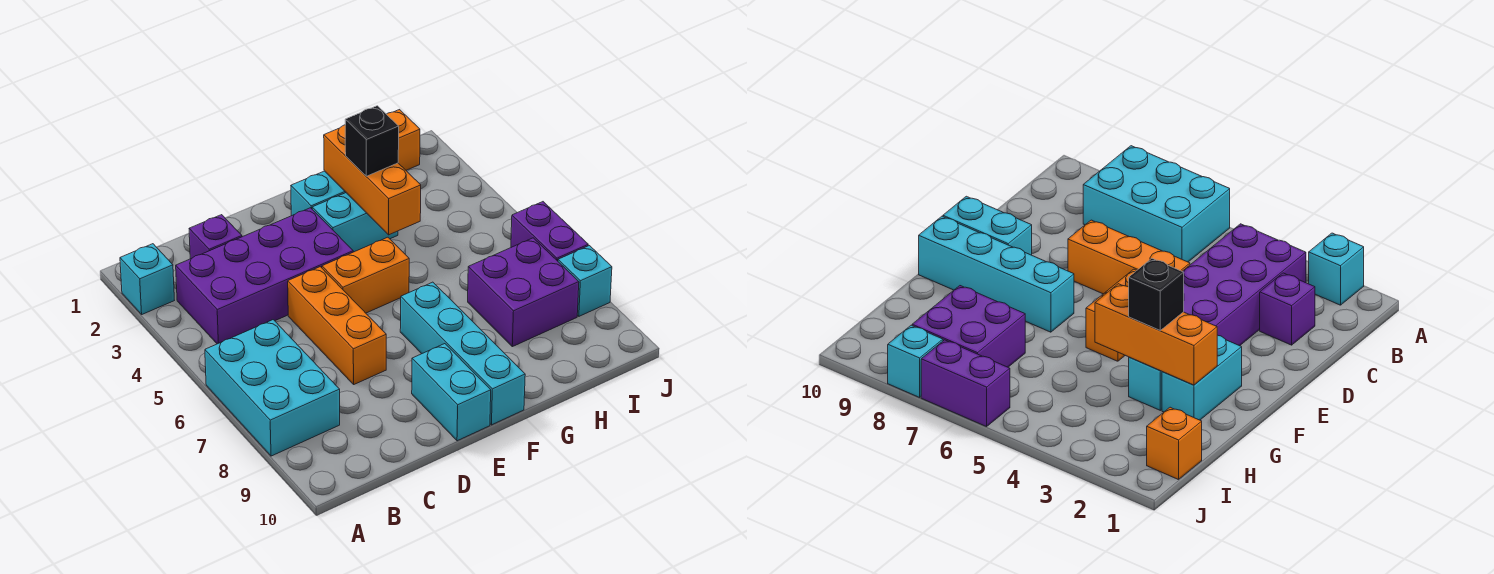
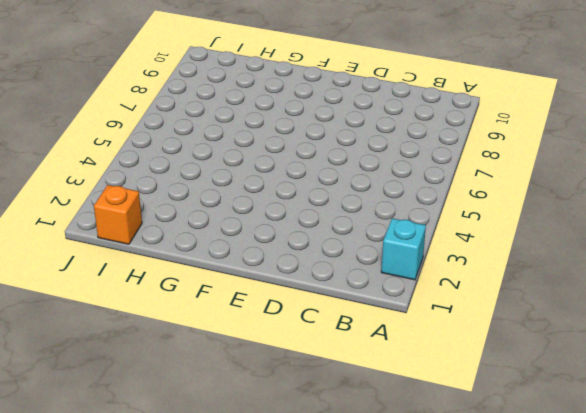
none -> cyan brick A6:B8 level 1
none -> purple brick B3:E4 level 1
none -> purple brick C2 level 1

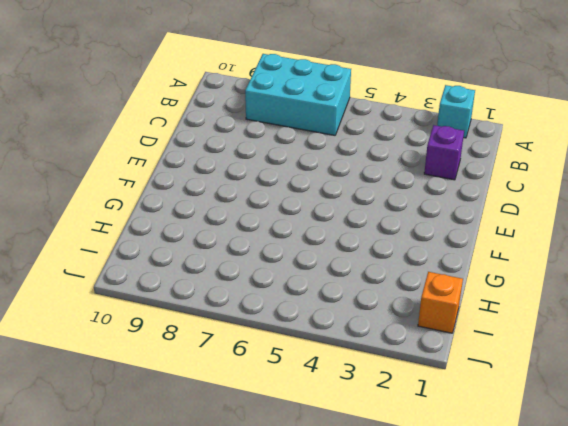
none -> purple brick B3:E4 level 1
none -> orange brick D5:D7 level 1
none -> orange brick E5:F5 level 1

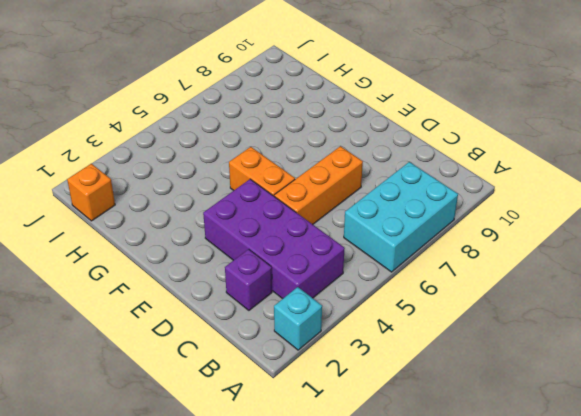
none -> cyan brick E9:E10 level 1
none -> cyan brick F2:G2 level 1
none -> cyan brick F3:G3 level 1

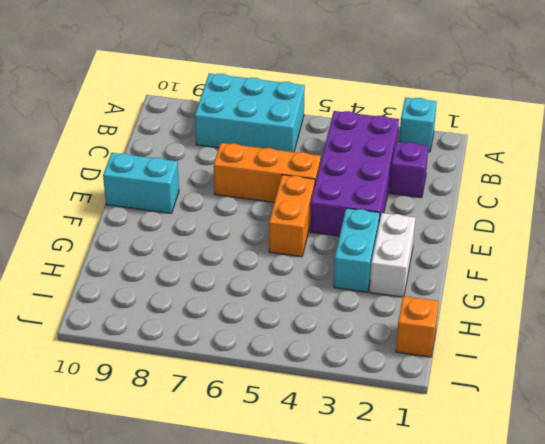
white brick F2:G2 level 1 -> cyan brick F2:G2 level 1
none -> cyan brick F7:F10 level 1
none -> purple brick H7:I8 level 1
none -> purple brick J6:J7 level 1

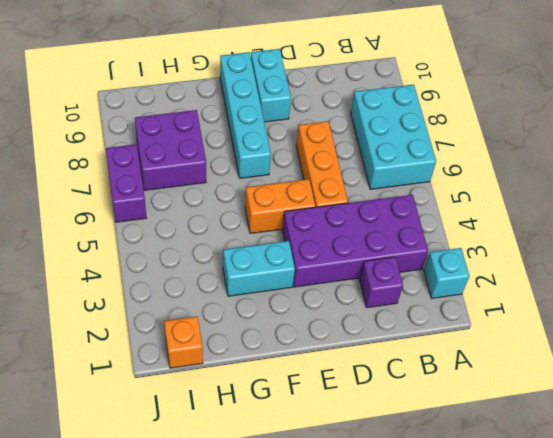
none -> cyan brick F2:G2 level 1
none -> cyan brick J8 level 1
none -> orange brick G2:G4 level 2

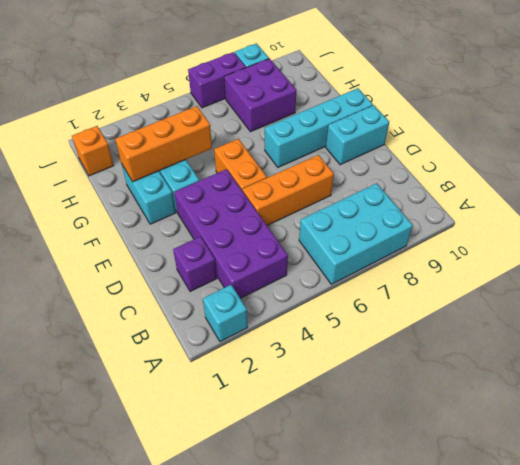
none -> black brick G3 level 3

